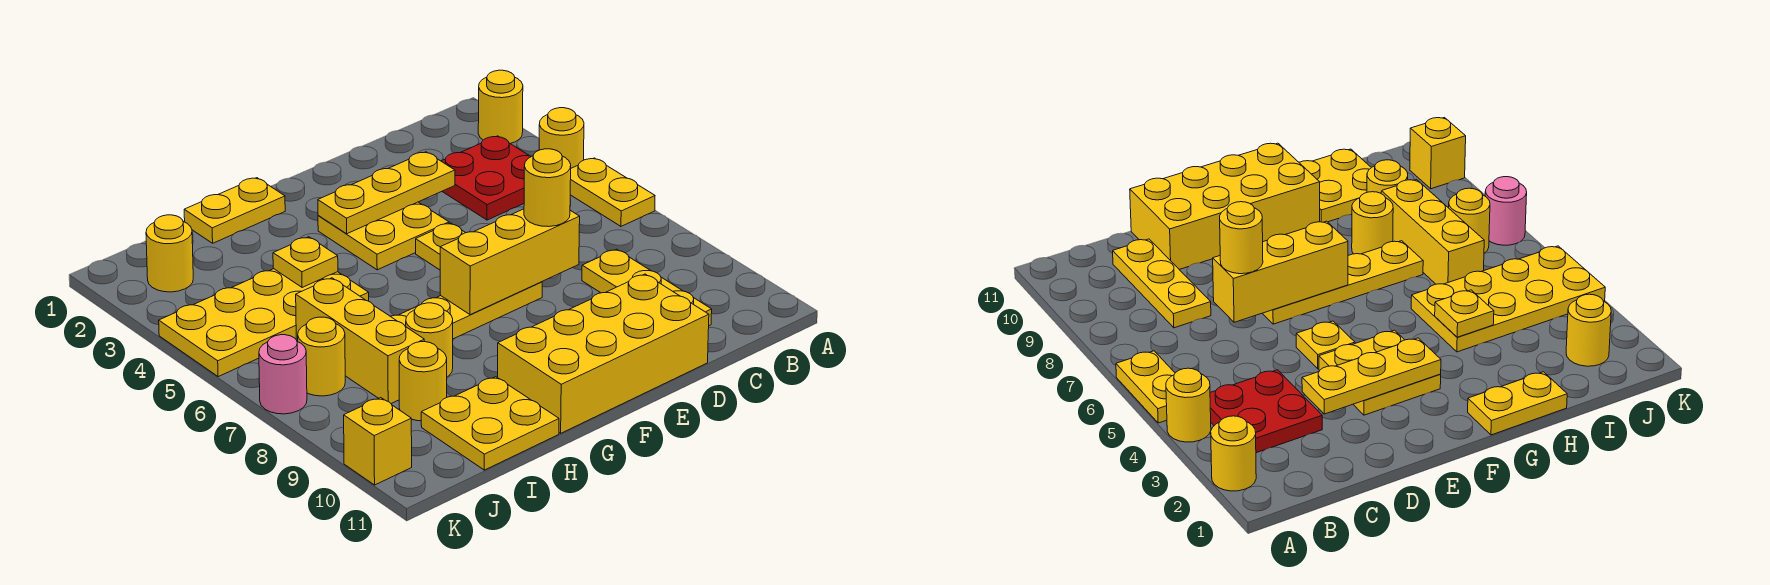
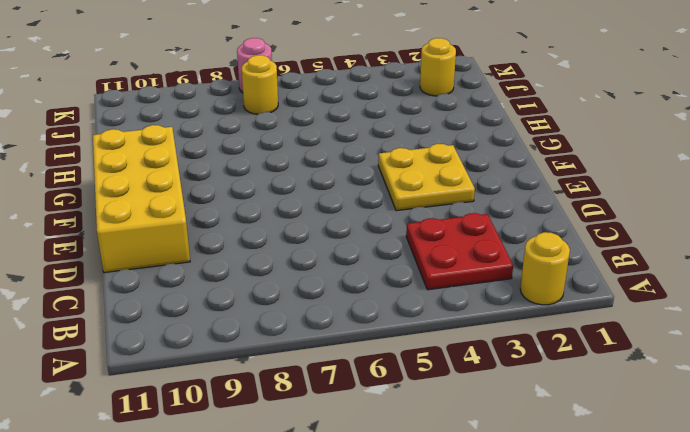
none -> yellow round brick A4 level 1
none -> yellow plate A5:A6 level 1
none -> yellow plate C8:C10 level 1

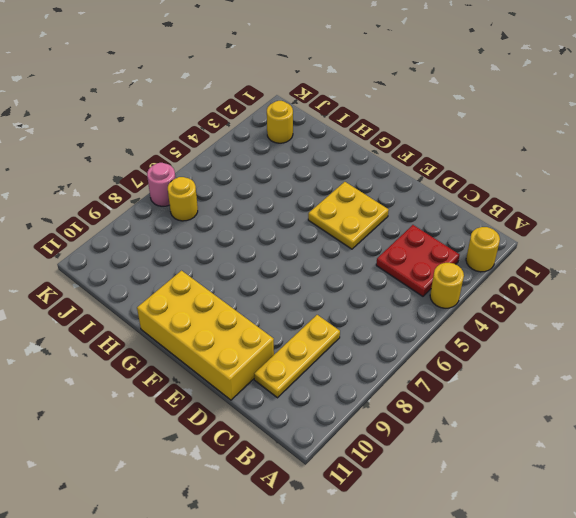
none -> yellow plate A5:A6 level 1
none -> yellow plate E5 level 1
none -> yellow plate E7:H7 level 1

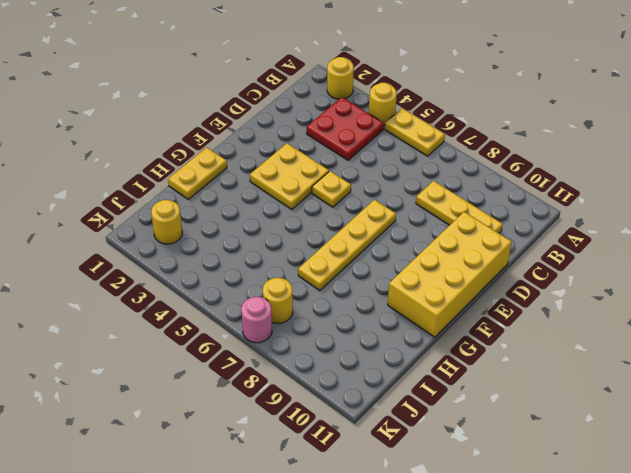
none -> yellow plate H4:K5 level 1
none -> yellow round brick H8 level 1
none -> yellow plate H10:I11 level 1

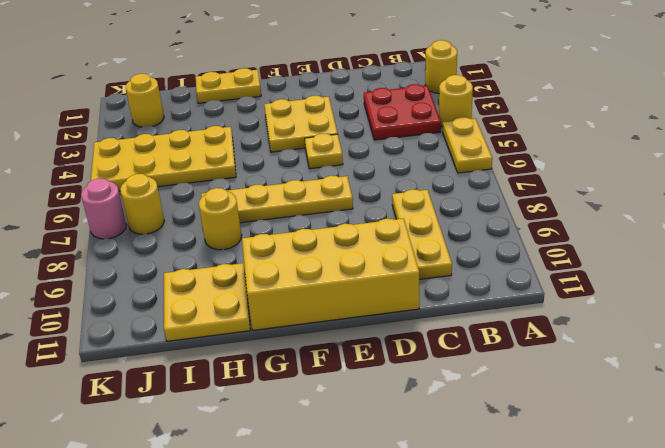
none -> yellow brick I6:I8 level 1
none -> yellow round brick I9 level 1
none -> yellow brick K10 level 1

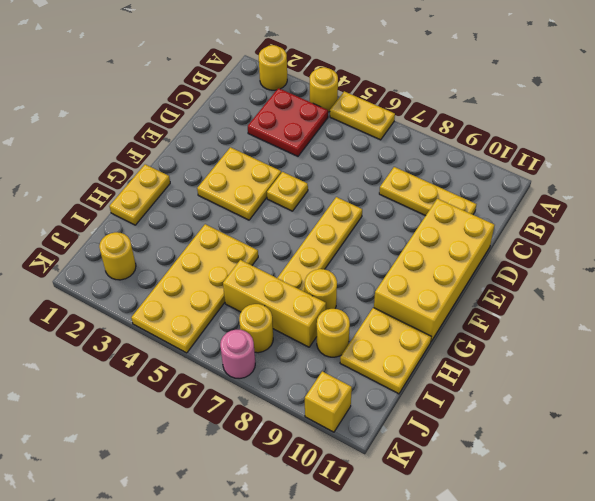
none -> yellow plate D3:F3 level 2
none -> yellow brick D7:F7 level 2
none -> yellow plate H4 level 2

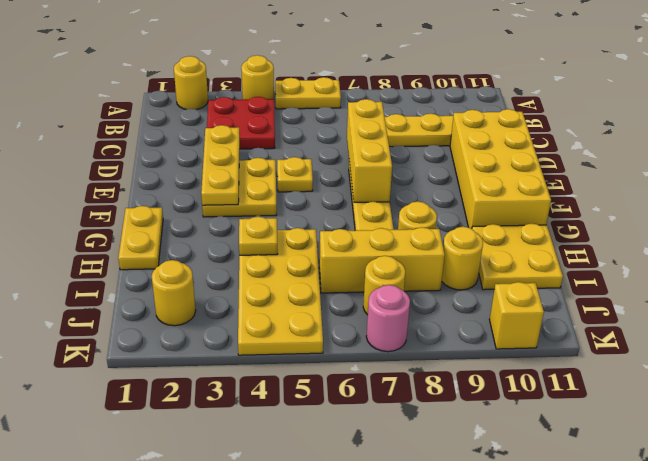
none -> yellow round brick D7 level 3

